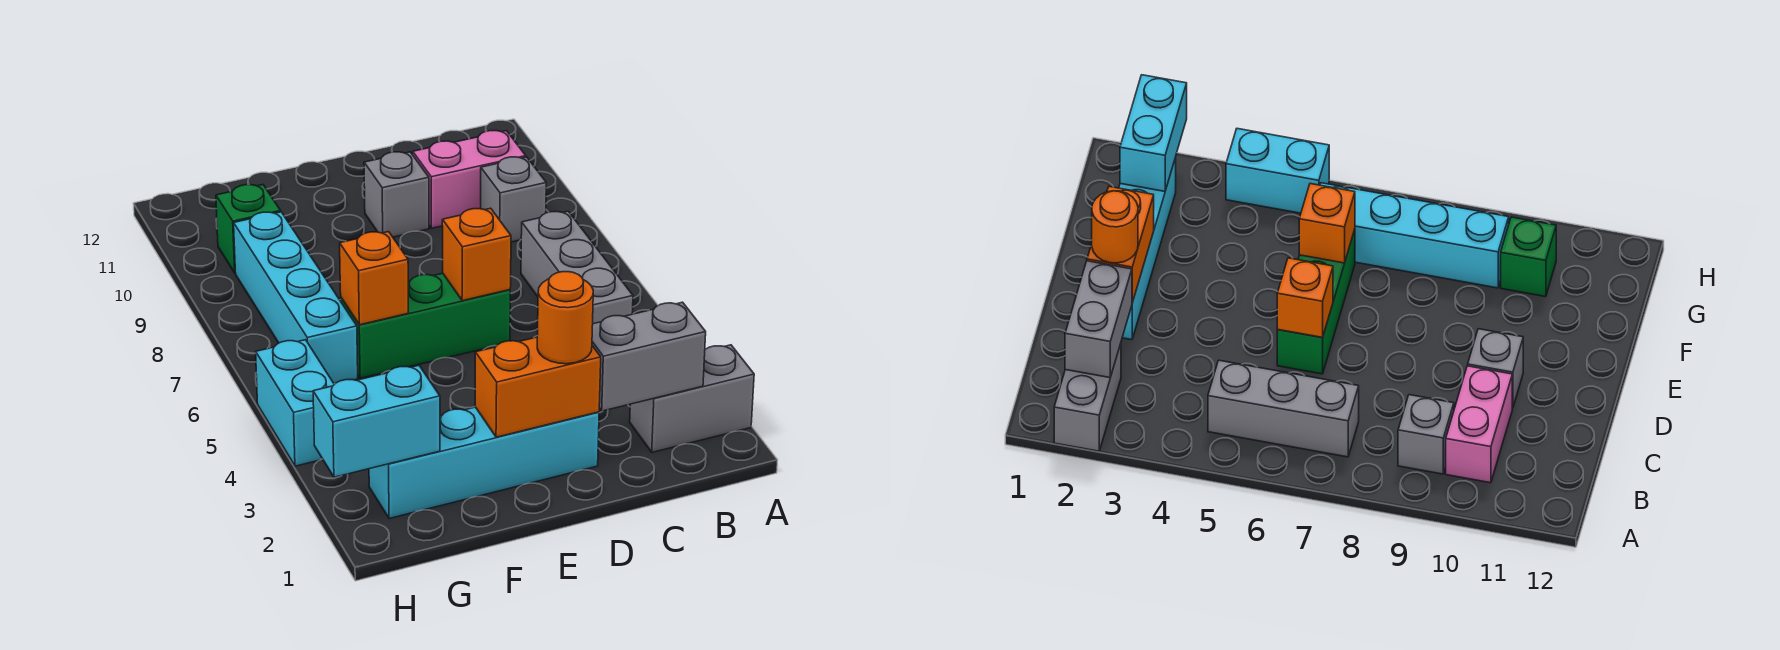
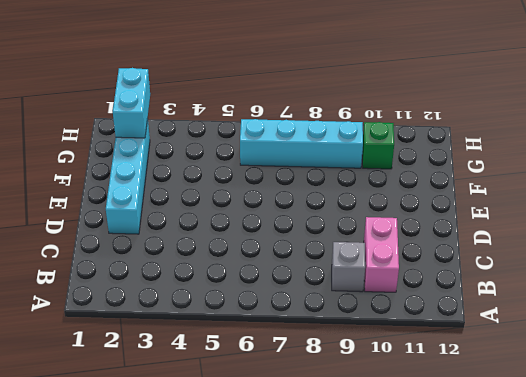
none -> grey brick A2:B2 level 1
none -> grey brick B5:B7 level 1
none -> green brick D6:F6 level 1

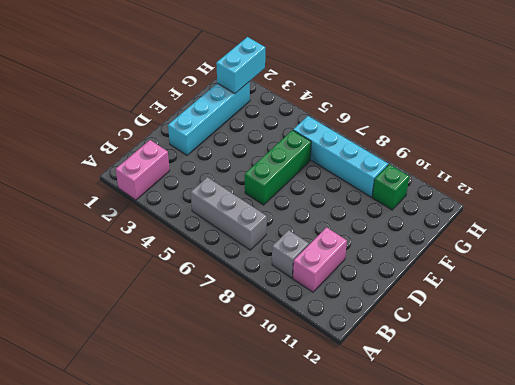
pink brick A2:B2 level 1 -> grey brick A2:B2 level 1
none -> grey brick D10 level 1
none -> cyan brick H4:H5 level 1
none -> grey brick B2:C2 level 2

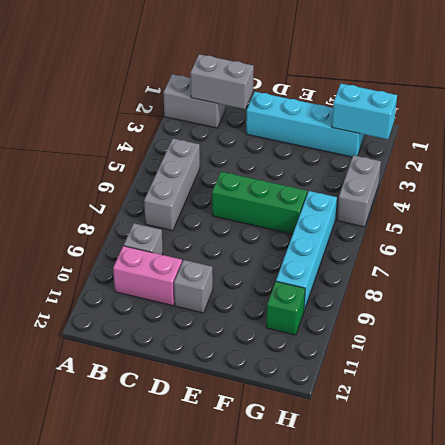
grey brick H4:H5 level 1 -> cyan brick H4:H5 level 1
none -> orange brick D2:E2 level 2
none -> orange brick D6 level 2
none -> orange brick F6 level 2

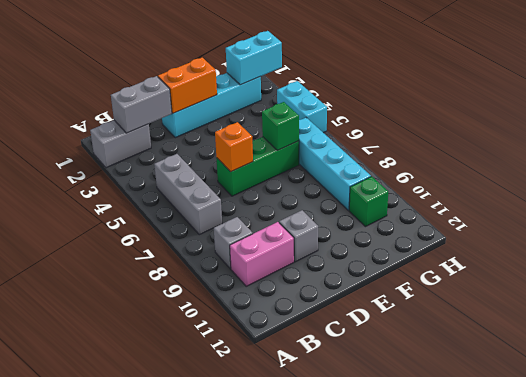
green brick F6 level 2 -> orange brick F6 level 2
none -> orange round brick D2 level 3

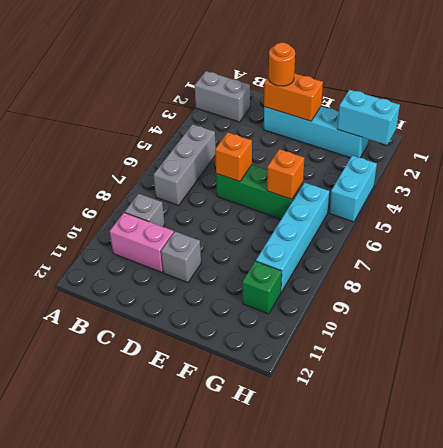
none -> grey brick B2:C2 level 2

